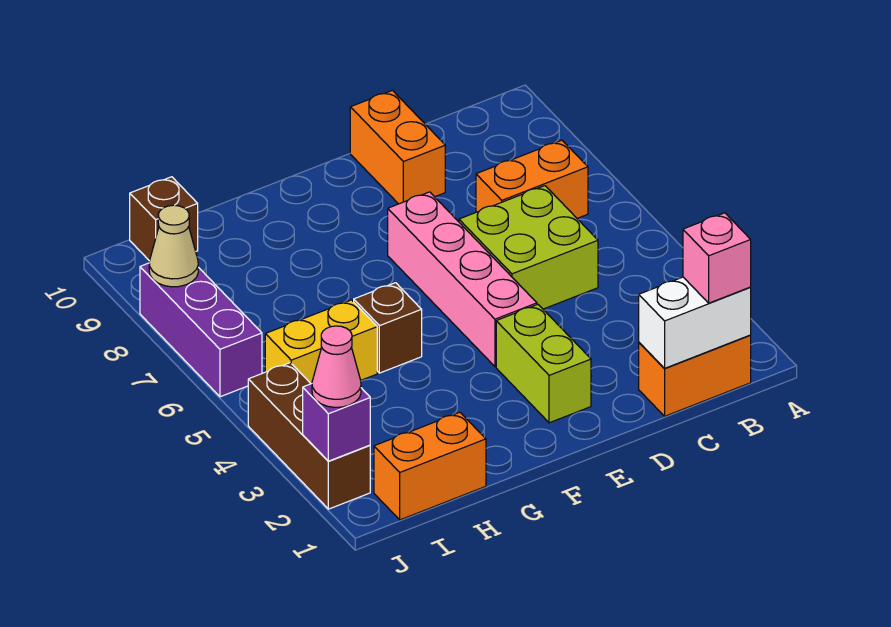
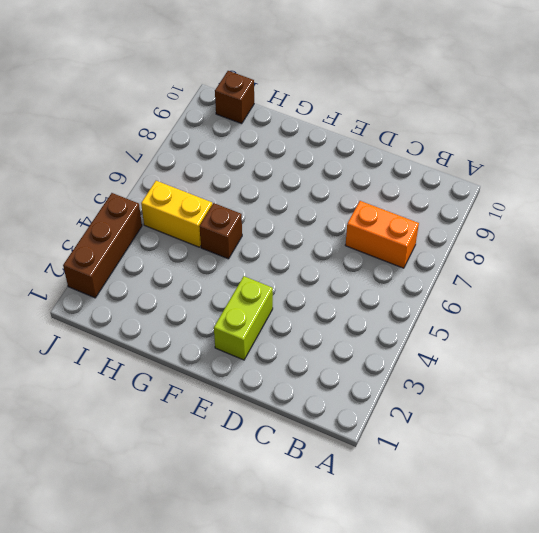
none -> orange brick B1:C1 level 1
none -> lime brick C5:D6 level 1
none -> orange brick D9:D10 level 1

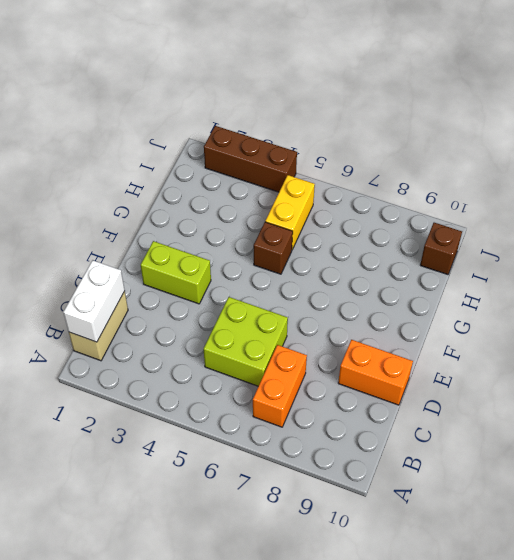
tan brick B1:C1 level 1 -> orange brick B1:C1 level 1
none -> pink brick E4:E7 level 1
none -> orange brick H1:I1 level 1
none -> purple brick J6:J8 level 1

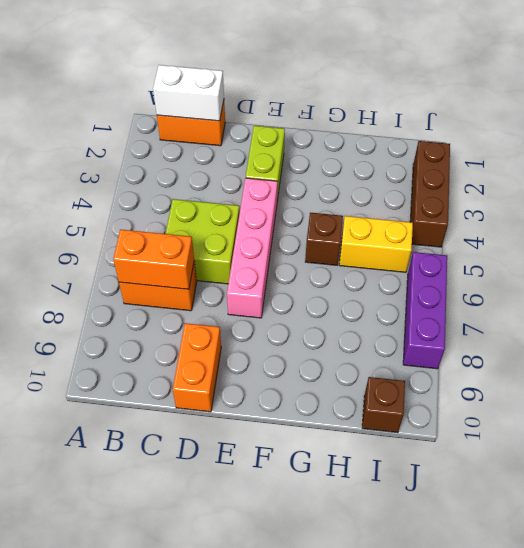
orange brick B7:C7 level 2 -> orange brick H1:I1 level 1
none -> purple brick J2 level 2
none -> tan cone J8 level 2
none -> pink brick B1 level 3

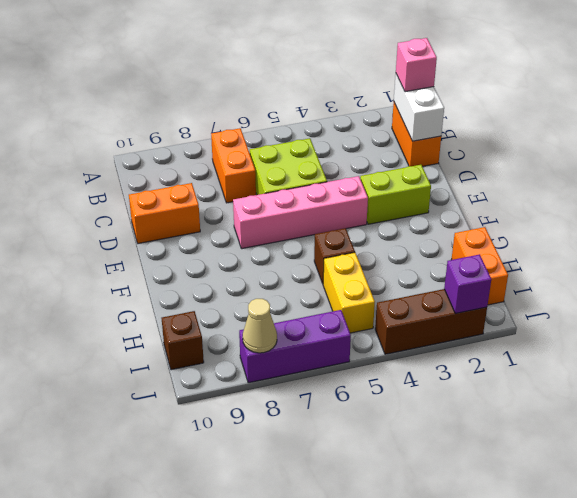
none -> pink cone J2 level 3

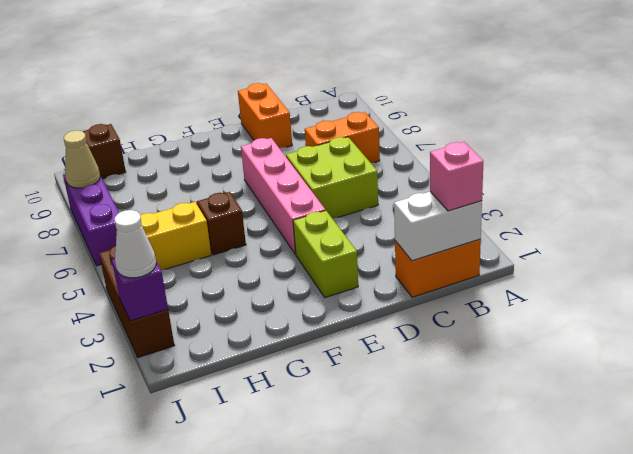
white cone J2 level 3 -> pink cone J2 level 3
none -> orange brick H1:I1 level 1

